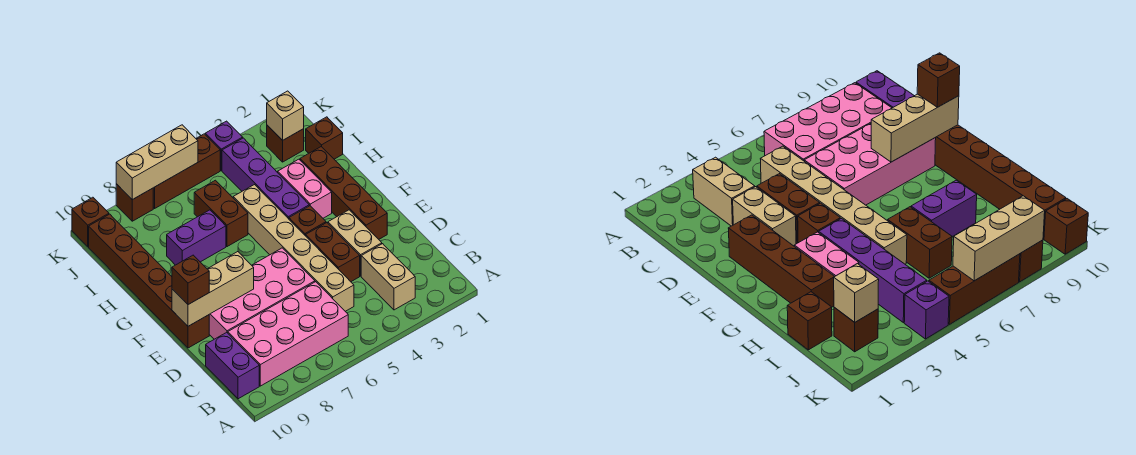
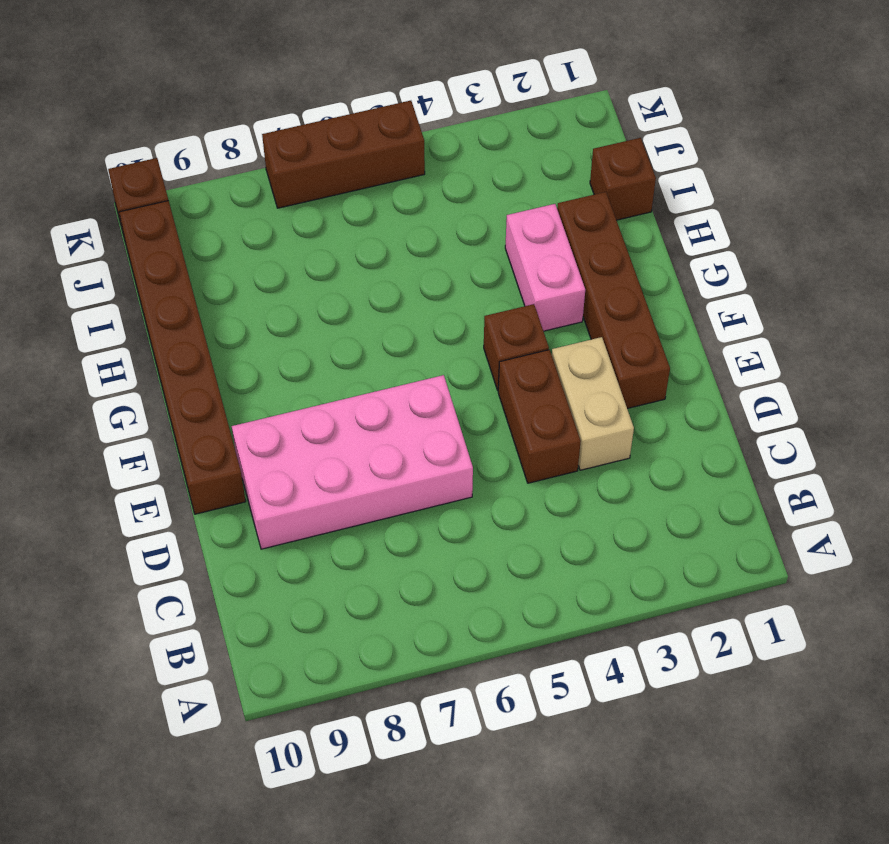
none -> tan brick B3:C3 level 1
none -> pink brick B6:C9 level 1
none -> purple brick B10:C10 level 1

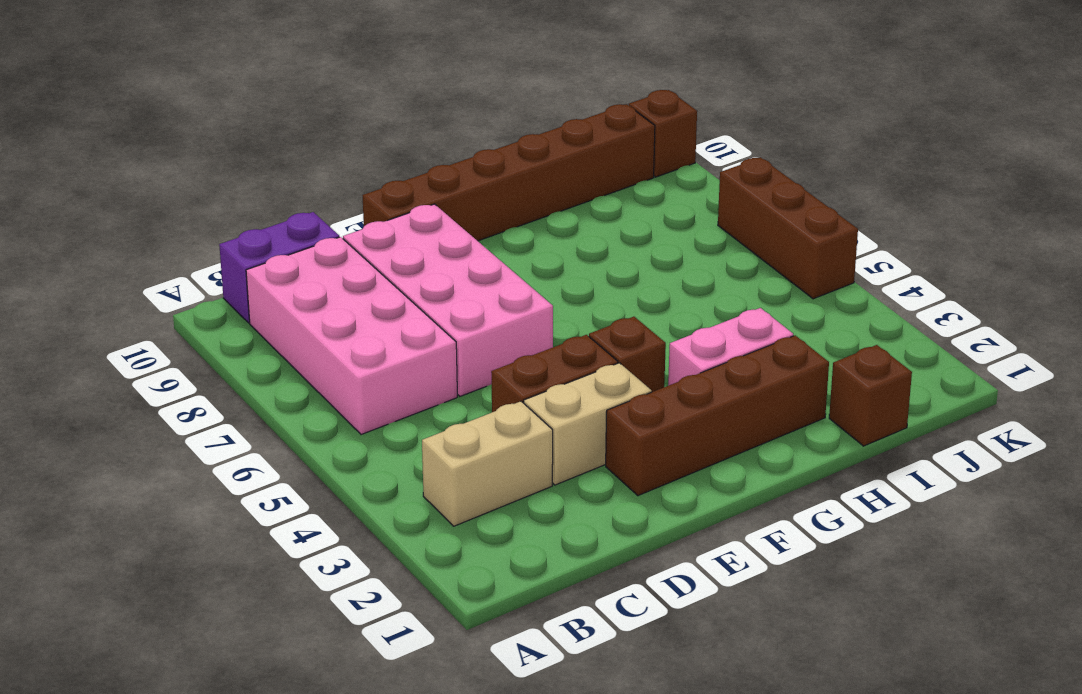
none -> tan brick C5:H5 level 1
none -> purple brick G4:J4 level 1
none -> brown brick H6:I6 level 1

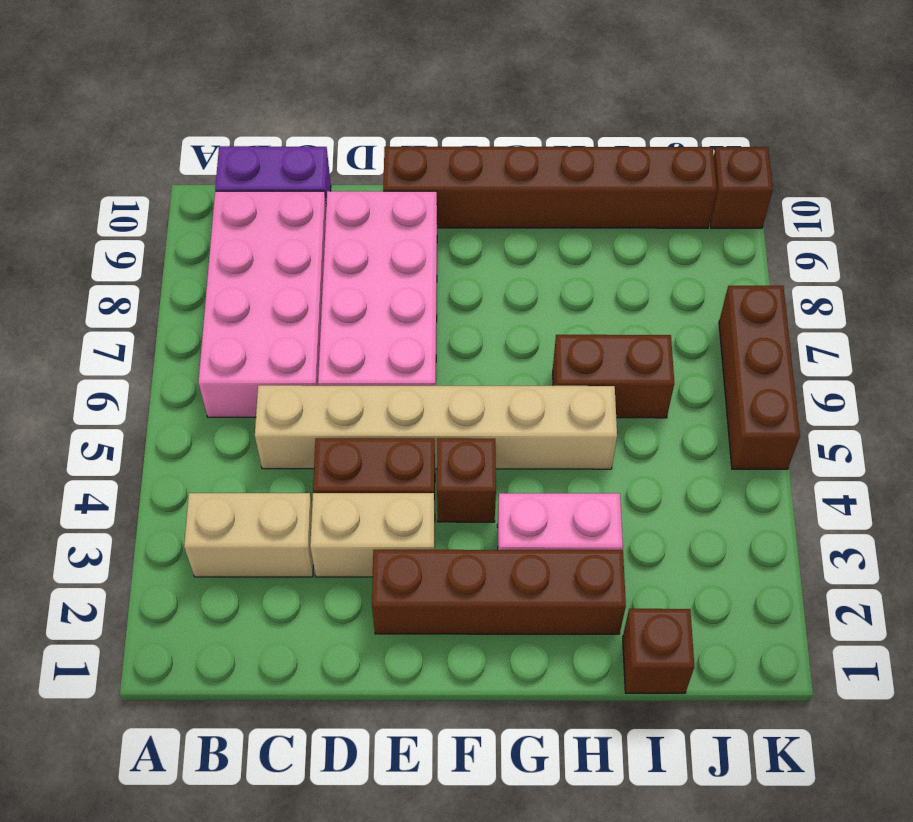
none -> purple brick G4:J4 level 1
none -> purple brick H7:H8 level 1
none -> brown brick J2 level 1

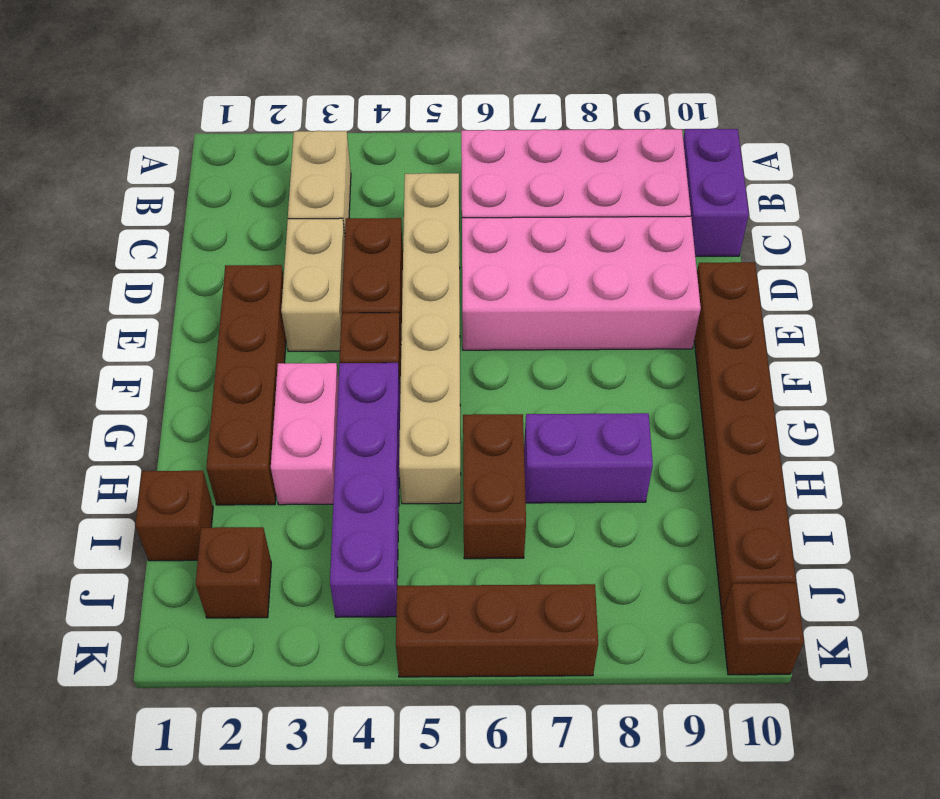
none -> purple brick K4 level 1
none -> brown brick K8 level 1
none -> tan brick E8:E10 level 2

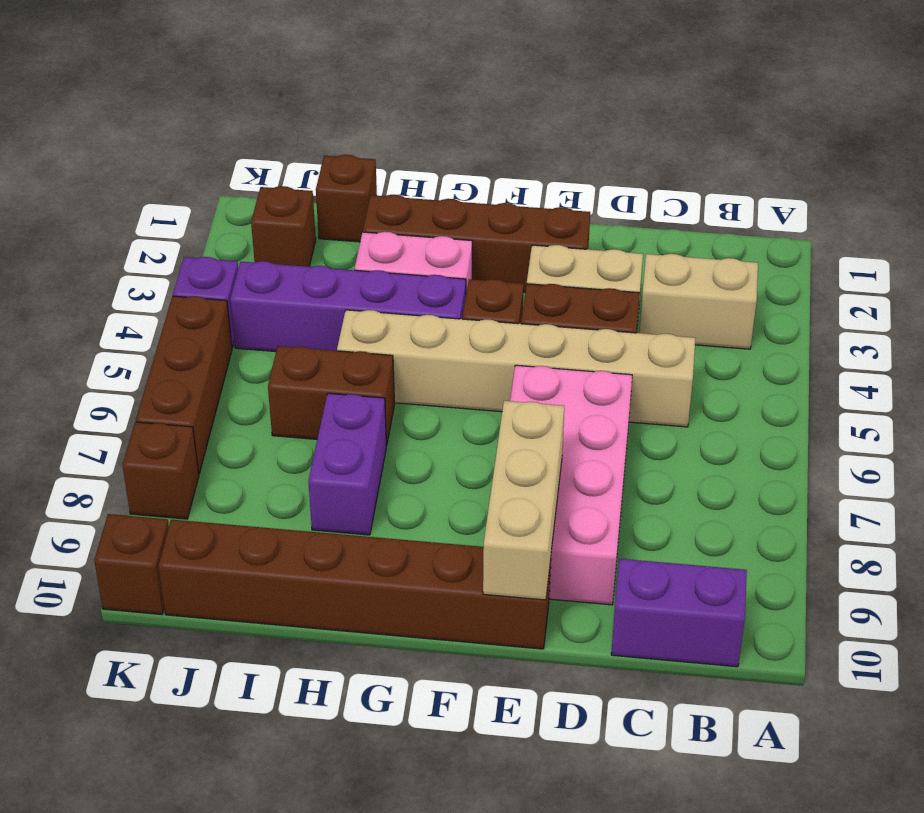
none -> pink brick B6:C9 level 1
none -> tan brick J2 level 2
none -> tan brick K6:K8 level 2

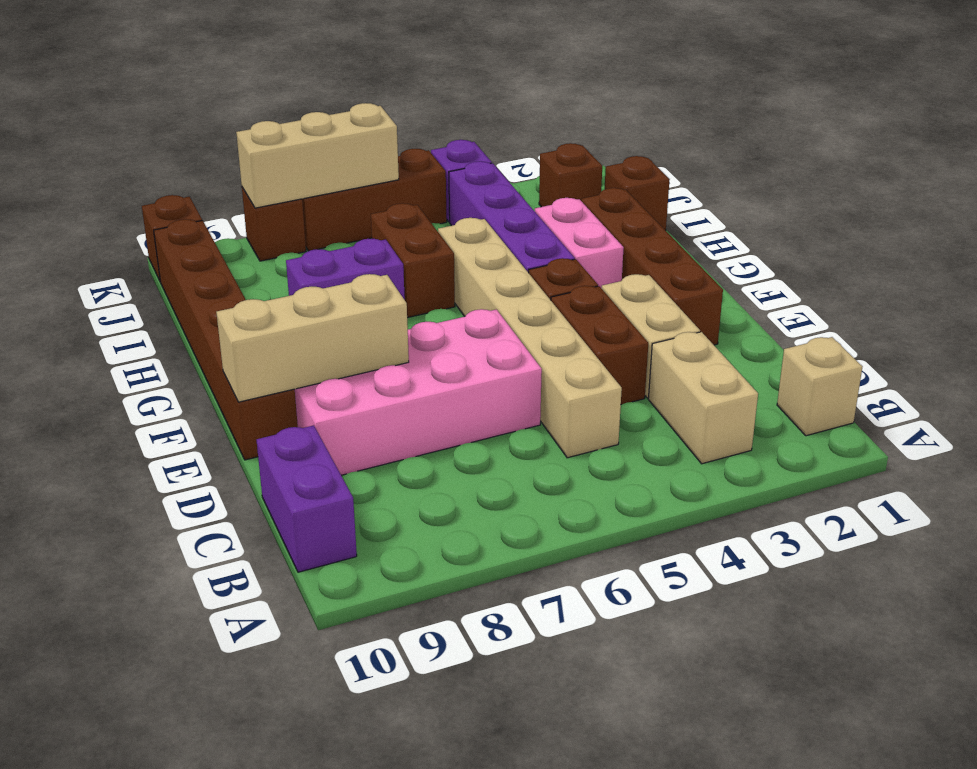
tan brick B1 level 1 -> tan brick J2 level 2
none -> pink brick B6:C9 level 1
none -> brown brick E10 level 3

